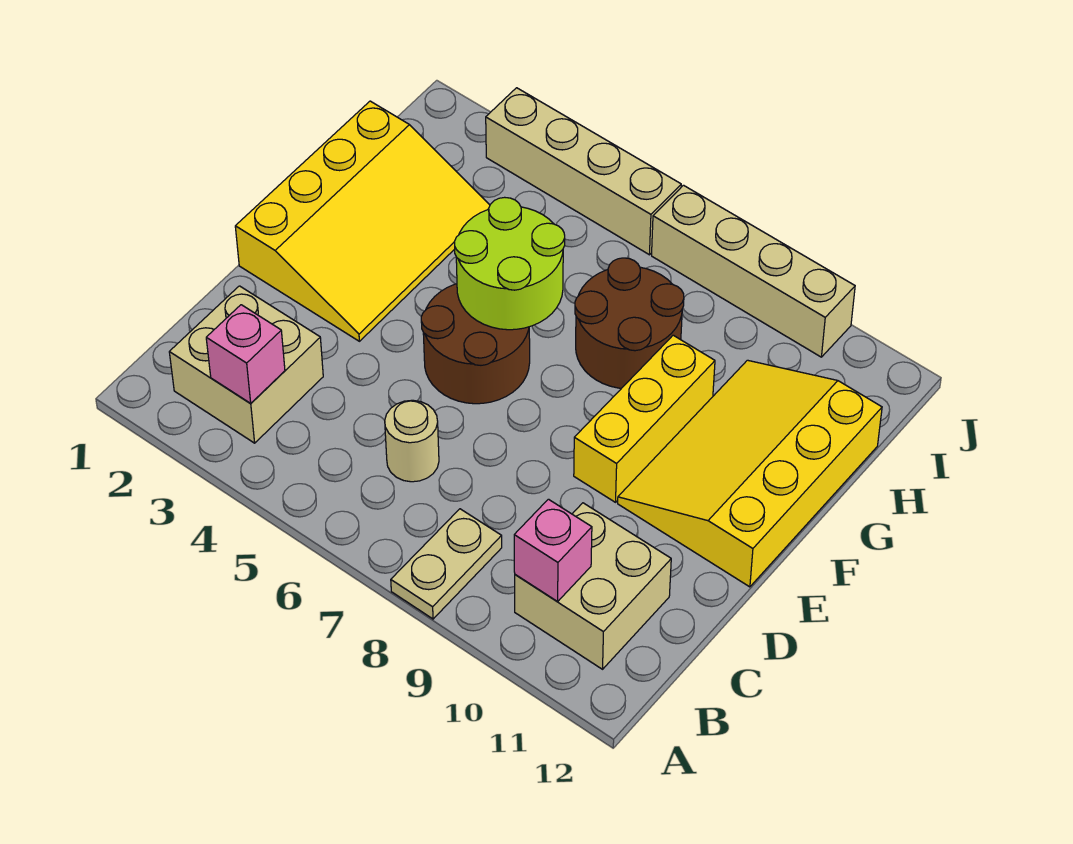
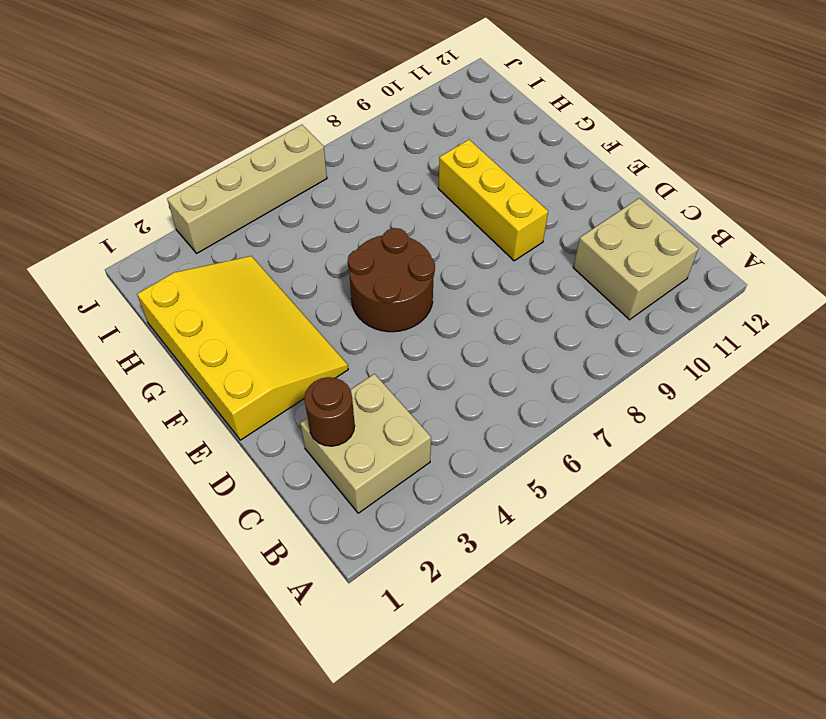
brown round brick C2 level 2 -> none
none -> tan plate A8:B8 level 1
none -> tan round brick C6 level 1
none -> yellow slope E10:H12 level 1 top 12

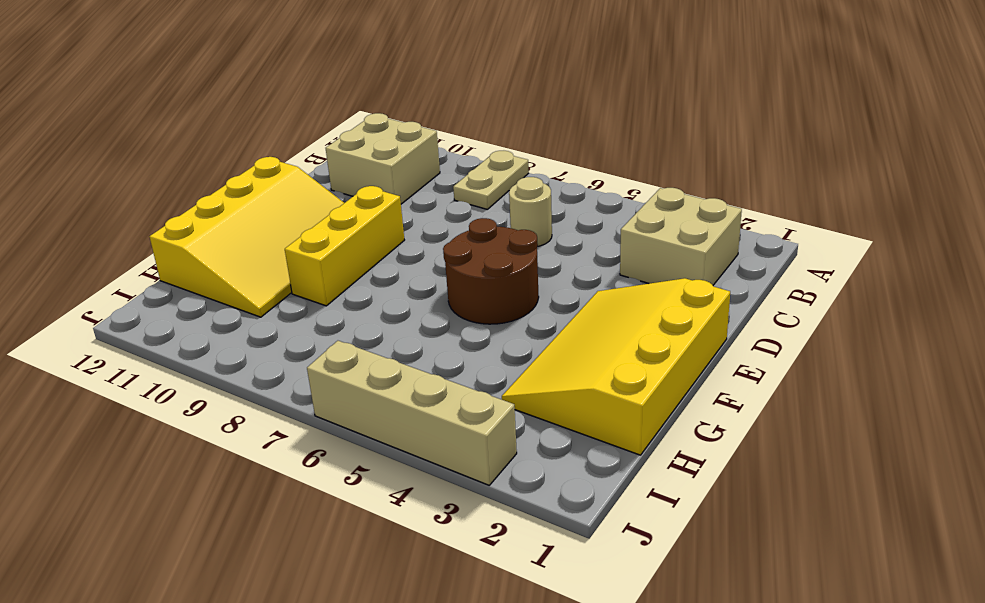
none -> brown round brick G7:H8 level 1
none -> tan brick J7:J10 level 1
none -> pink brick B3 level 2

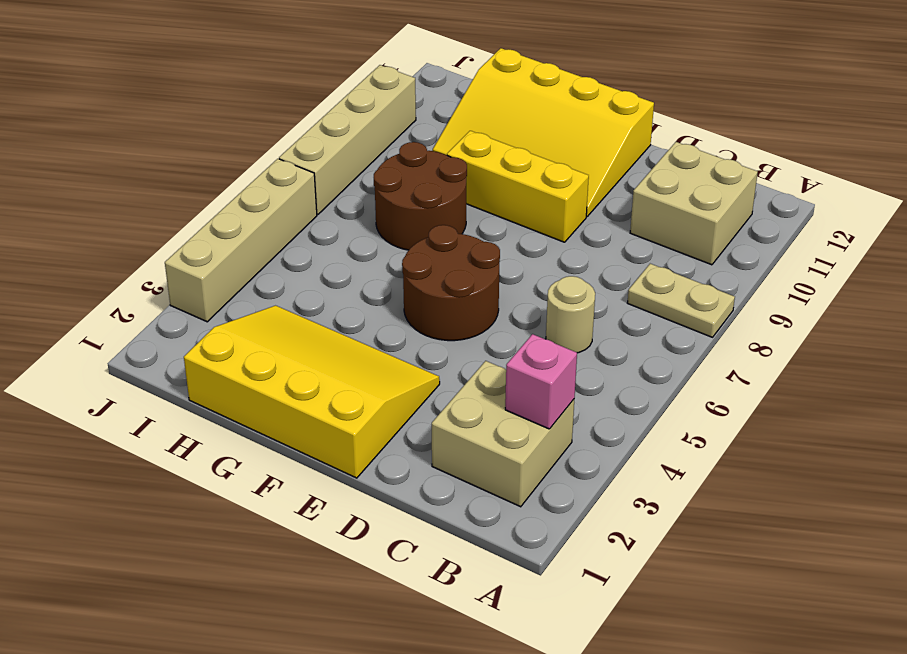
none -> pink brick B10 level 2
none -> lime round brick F5:G6 level 2

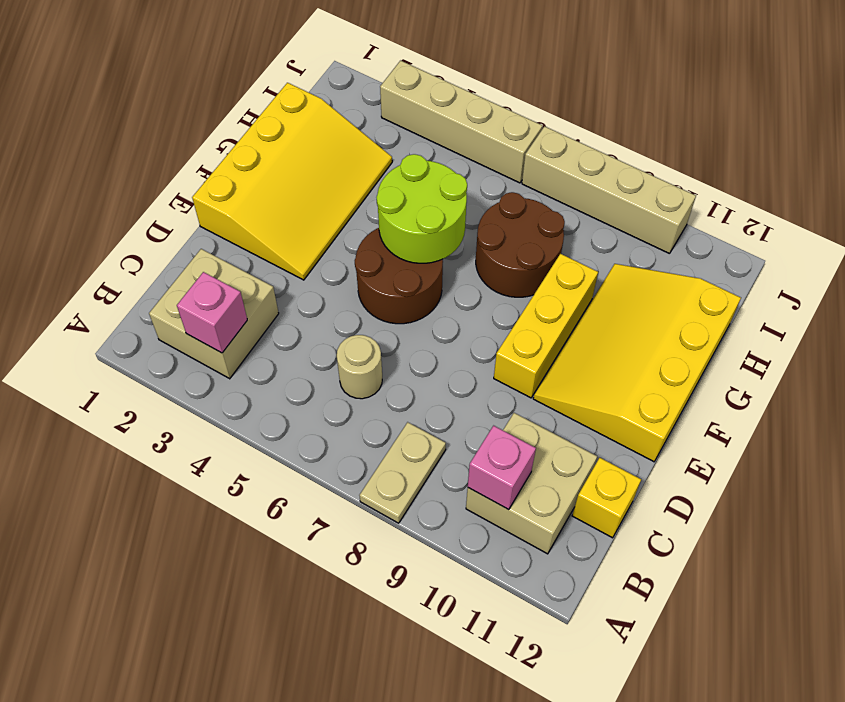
yellow brick C12 level 1 -> none

